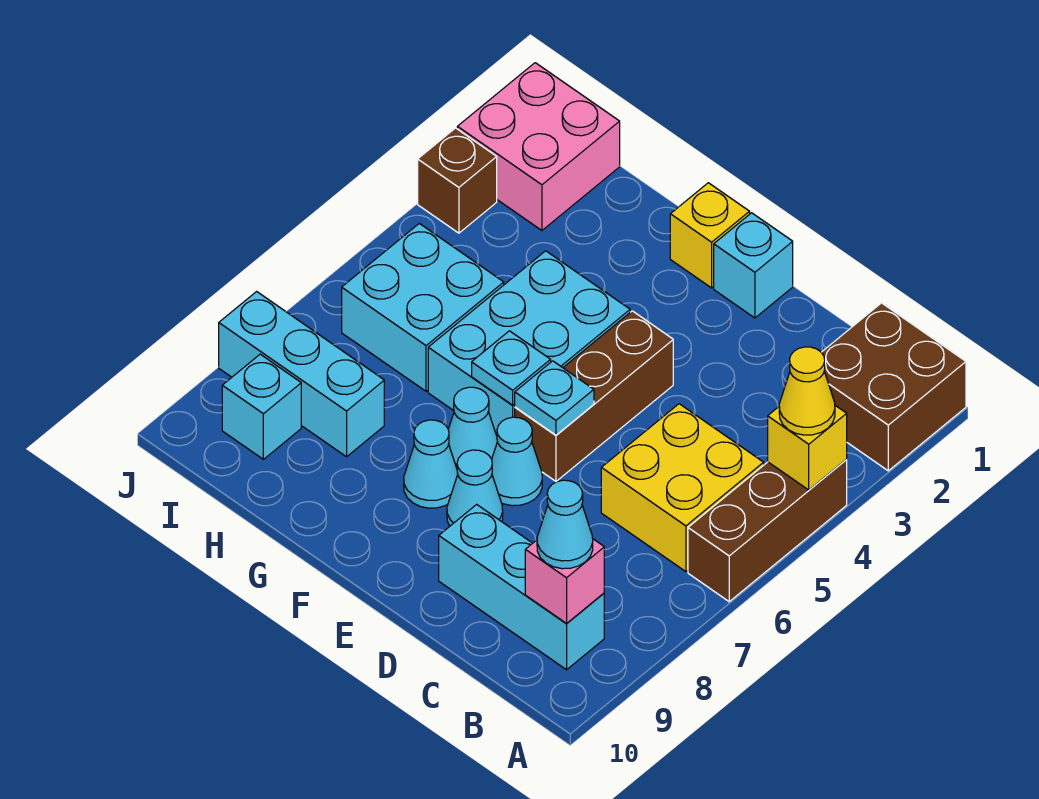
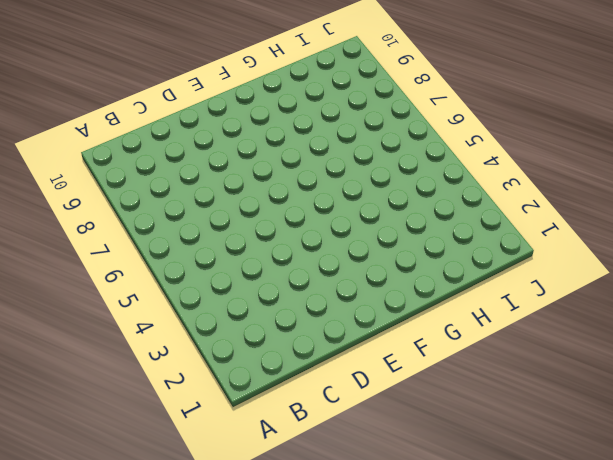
none -> brown brick A1:B2 level 1
none -> brown brick A4:A6 level 1
none -> yellow brick B5:C6 level 1

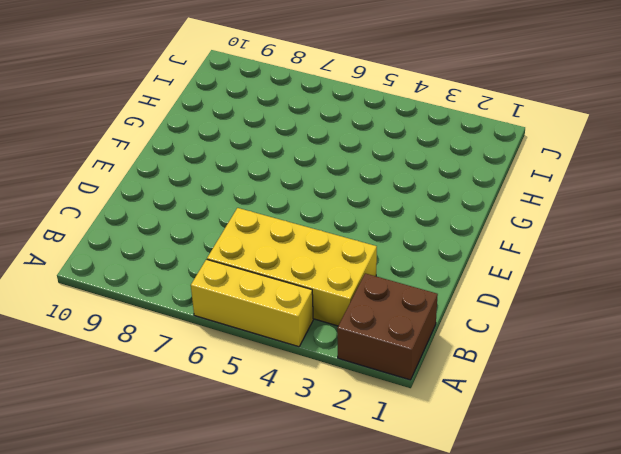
yellow brick A4:A6 level 1 -> brown brick A4:A6 level 1
yellow brick B3:C6 level 1 -> yellow brick B5:C6 level 1
none -> cyan brick B9:D9 level 1
none -> cyan brick E1 level 1
none -> brown brick E4:E6 level 1

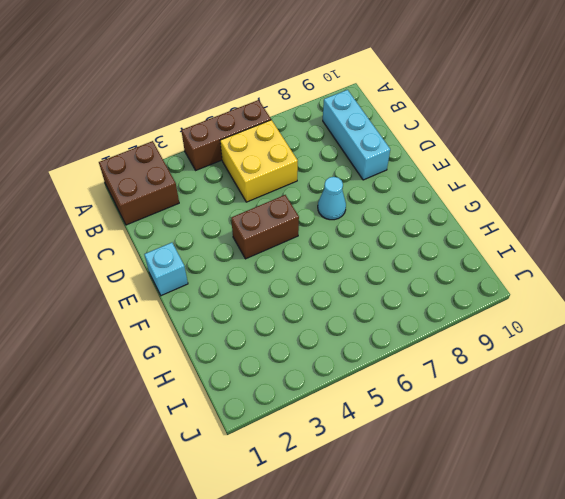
brown brick E4:E5 level 1 -> brown brick E4:E6 level 1
none -> cyan cone E8 level 1
none -> yellow brick F1 level 1
none -> cyan brick F4:G6 level 1

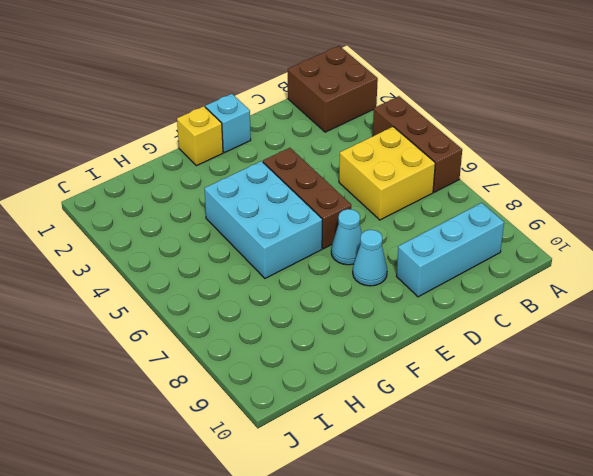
none -> cyan cone F7 level 1
none -> cyan cone F8 level 1
none -> cyan brick H5:I6 level 1

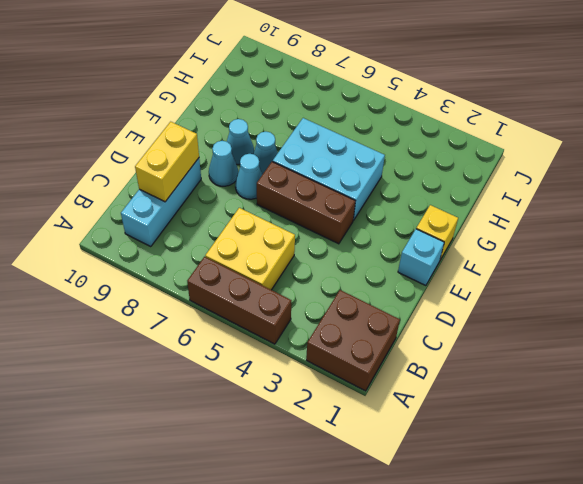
yellow brick C9:D9 level 2 -> none
none -> cyan brick H5:I6 level 1
none -> cyan brick H8:J8 level 1
none -> pink brick I1:J2 level 1

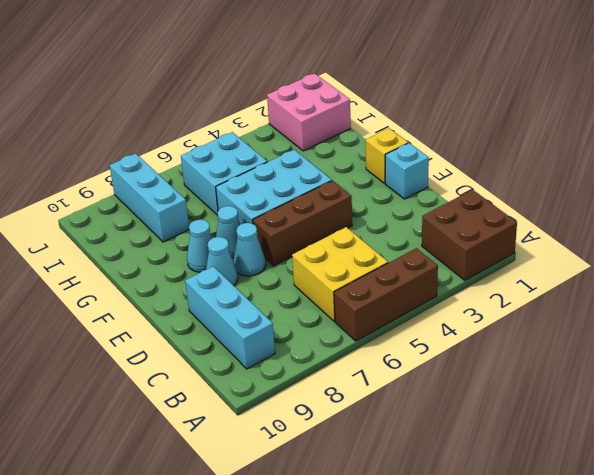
none -> cyan brick I9 level 1
none -> brown brick J3 level 1
none -> yellow brick A4 level 2

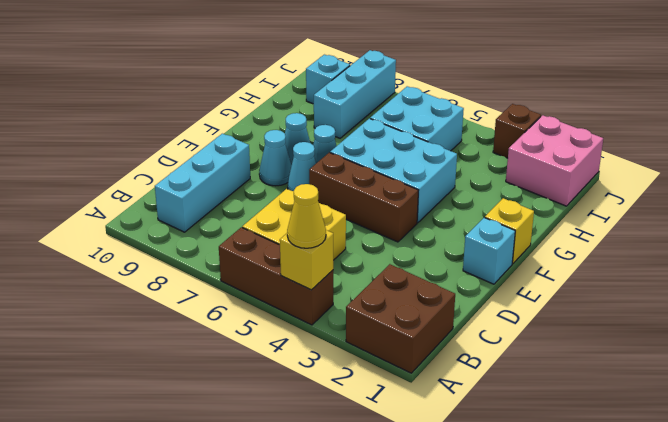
none -> pink brick B9 level 2
none -> cyan plate E6 level 2
none -> cyan plate F6 level 2

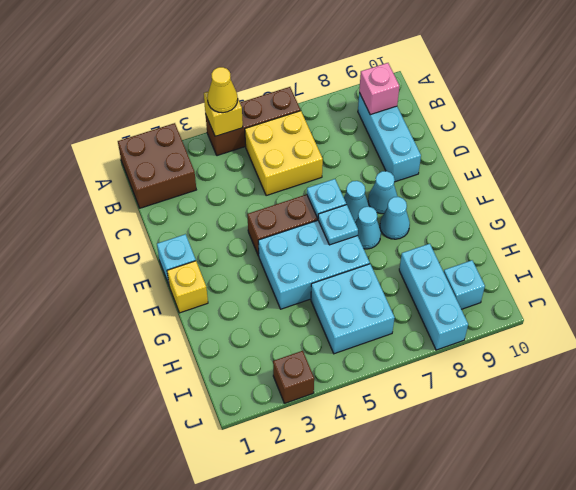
none -> pink brick I1:J2 level 1
none -> cyan cone B9 level 3

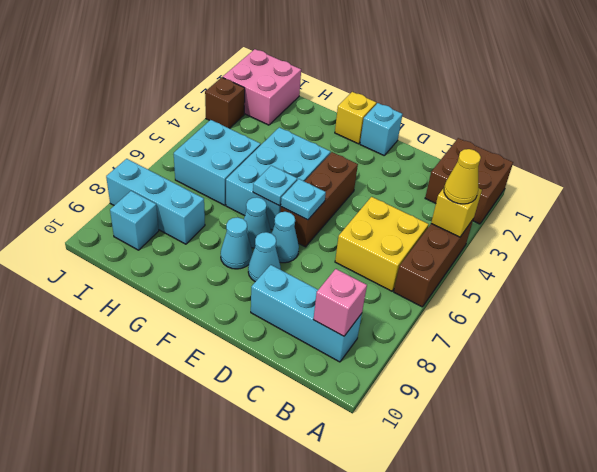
none -> cyan cone B9 level 3

